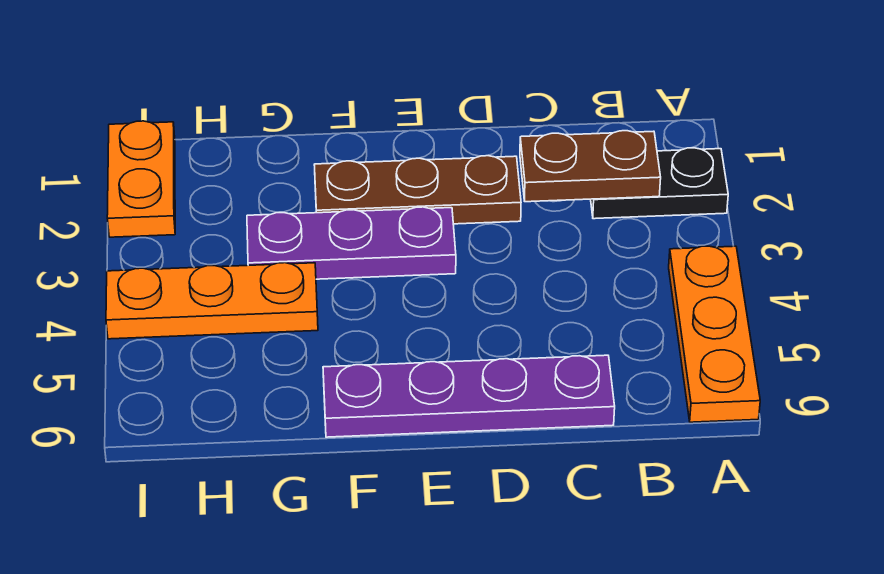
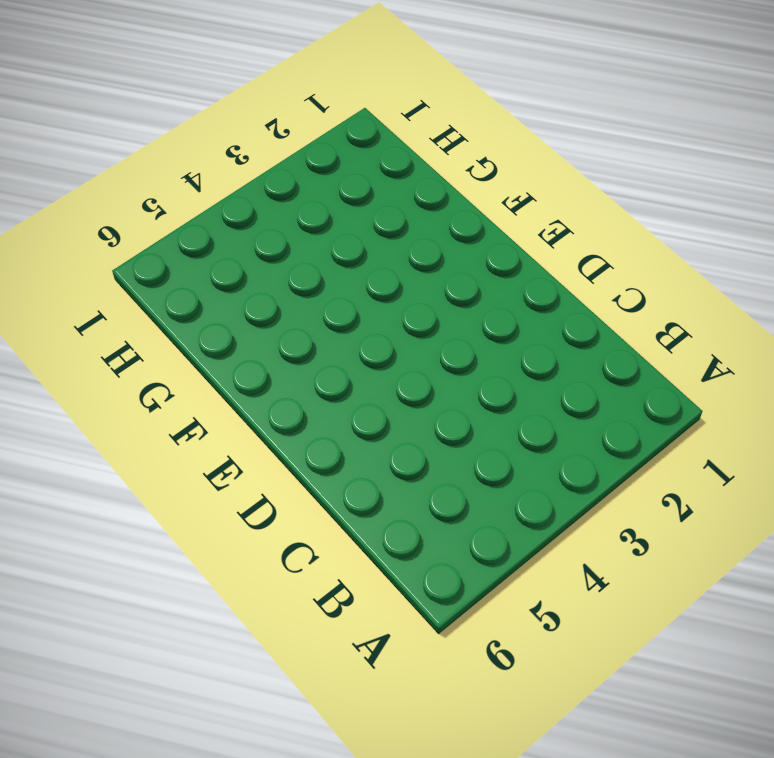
none -> black plate A2:B2 level 1
none -> orange plate A4:A6 level 1

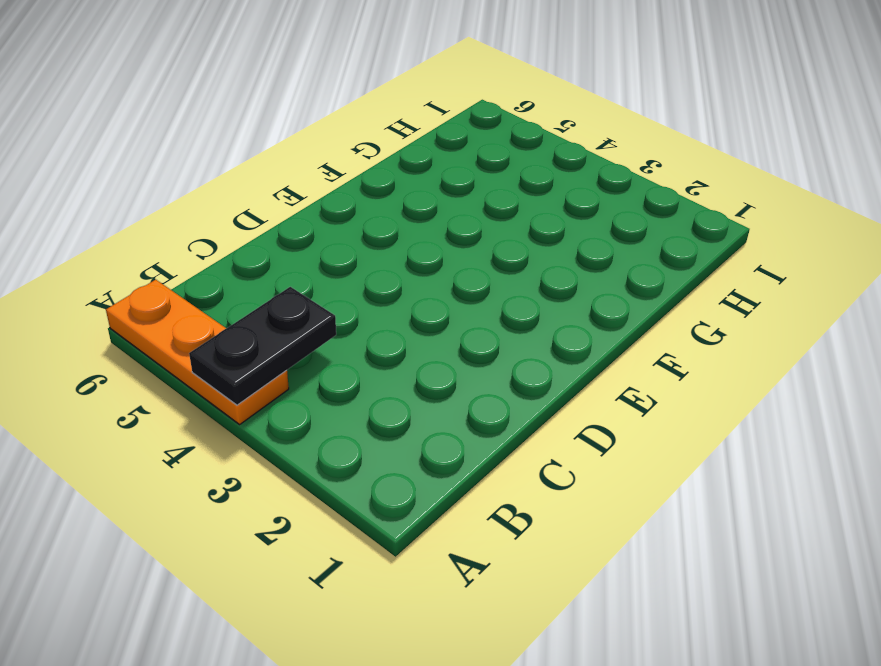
black plate A4:B4 level 2 -> black plate A2:B2 level 1
none -> purple plate C6:F6 level 1
none -> brown plate D2:F2 level 1

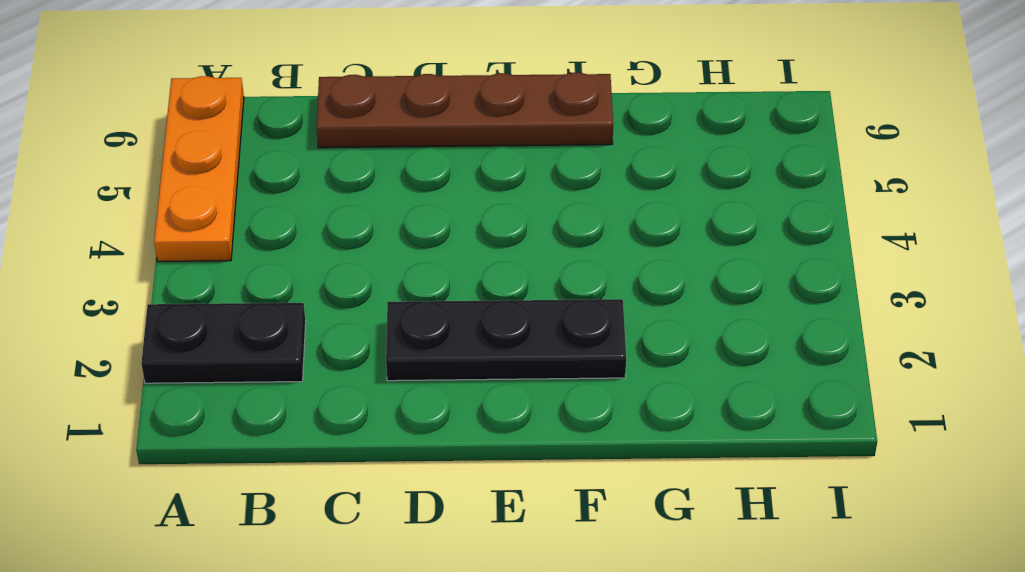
brown plate C6:F6 level 1 -> purple plate C6:F6 level 1
black plate D2:F2 level 1 -> brown plate D2:F2 level 1
none -> purple plate E3:G3 level 1
none -> orange plate G4:I4 level 1

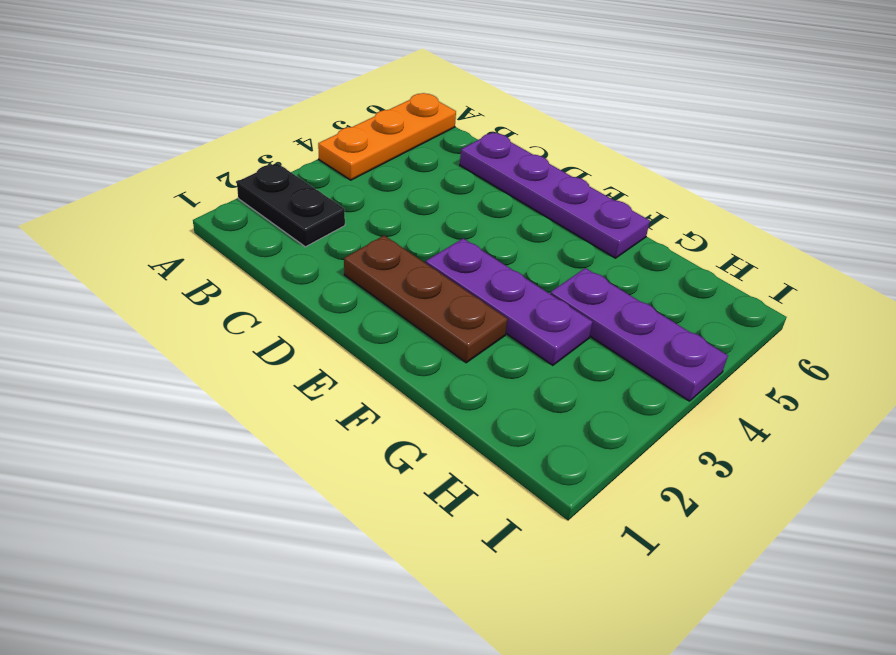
purple plate G4:I4 level 1 -> orange plate G4:I4 level 1
none -> orange plate I1:I2 level 1
none -> brown plate B2:C2 level 2

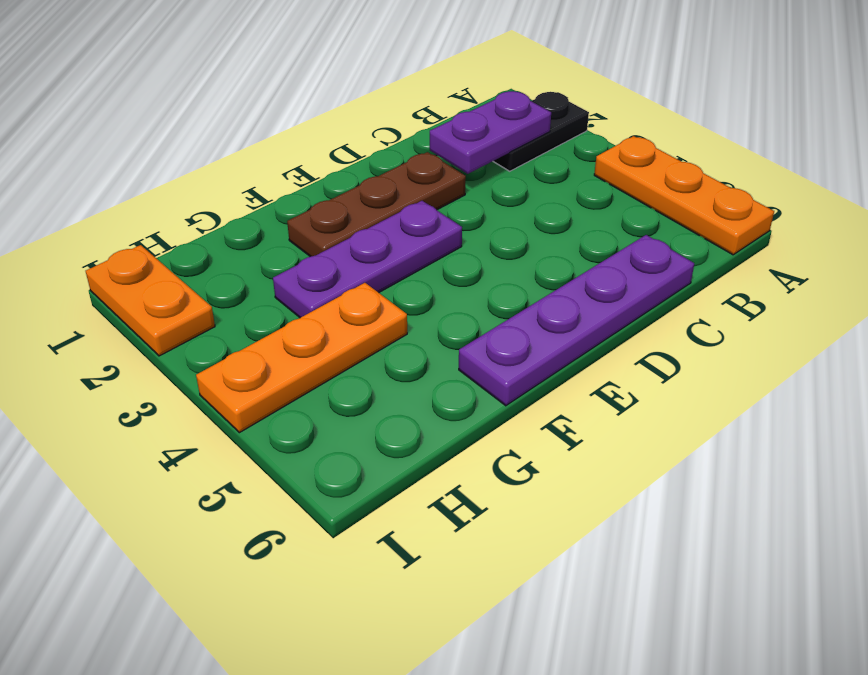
purple plate B2:C2 level 2 -> brown plate B2:C2 level 2

